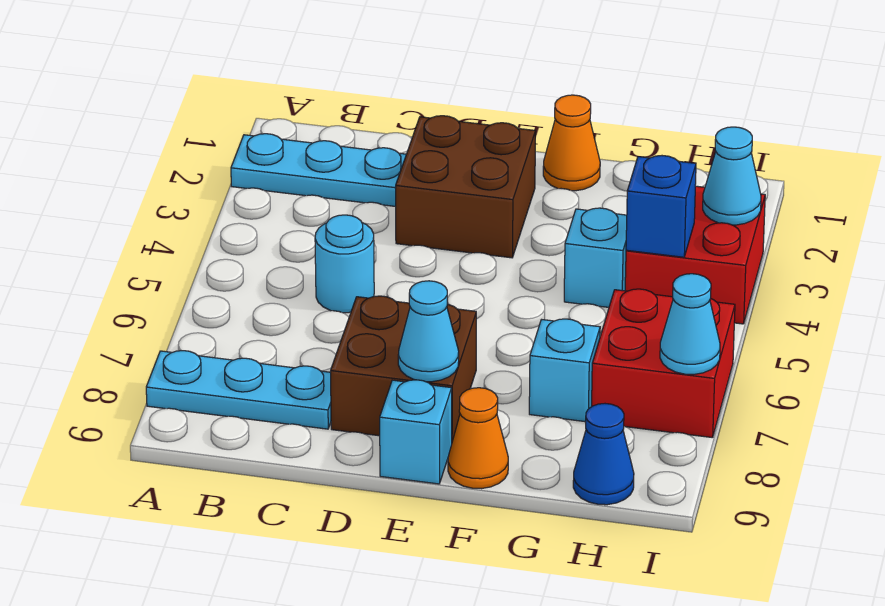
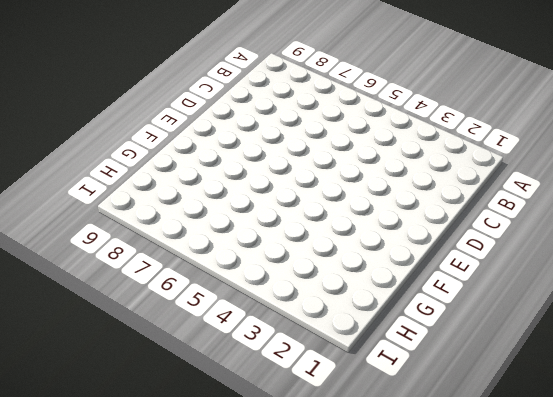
none -> cyan plate A2:C2 level 1
none -> cyan plate A8:C8 level 1
none -> cyan round brick C5 level 1

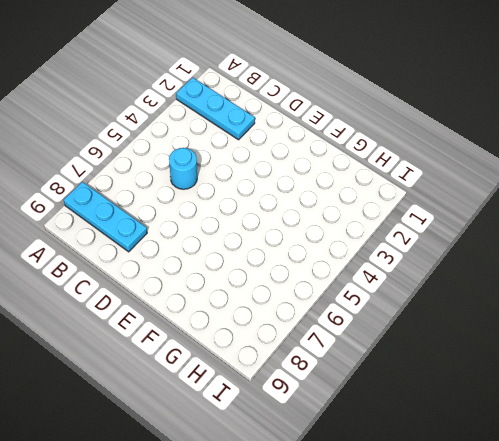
none -> brown brick D2:E3 level 1
none -> brown brick D7:E8 level 1
none -> cyan brick E9 level 1

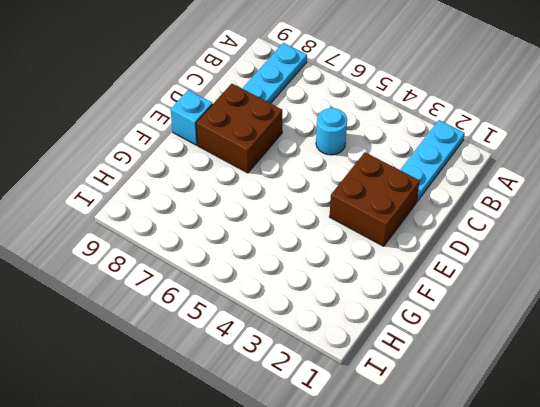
none -> orange cone F1 level 1
none -> orange cone F9 level 1
none -> cyan brick G4 level 1

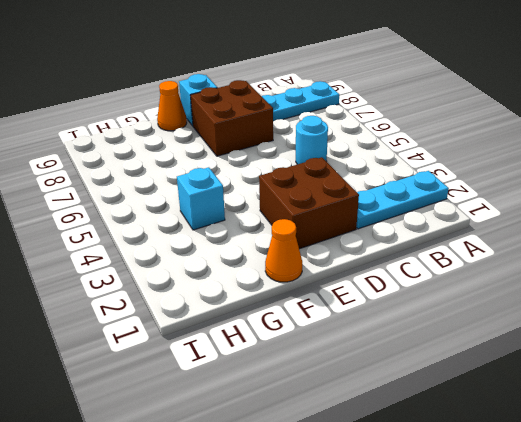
none -> cyan brick G7 level 1
none -> red brick H3:I4 level 1
none -> red brick H6:I7 level 1

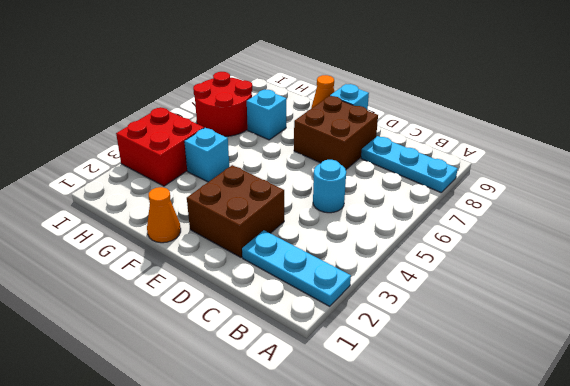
red round brick H6:I7 level 1 -> red brick H6:I7 level 1
none -> blue cone H9 level 1
none -> cyan cone E8 level 2
none -> blue brick H4 level 2

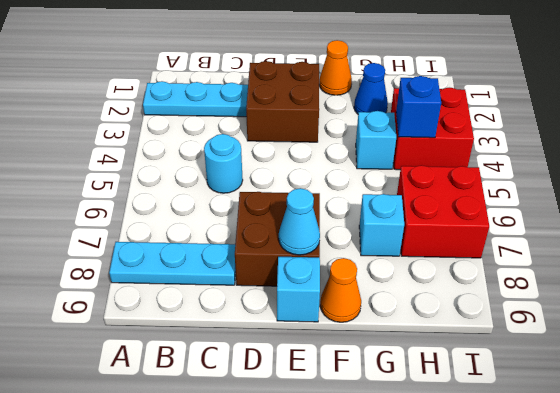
blue cone G2 level 1 -> blue cone H9 level 1
none -> cyan cone I3 level 2
none -> cyan cone I7 level 2

